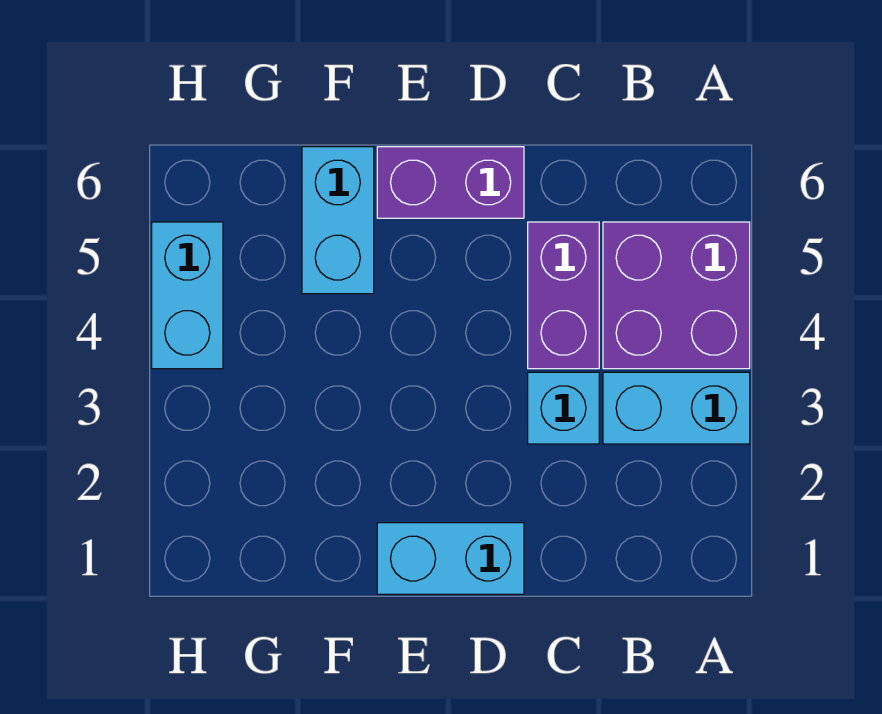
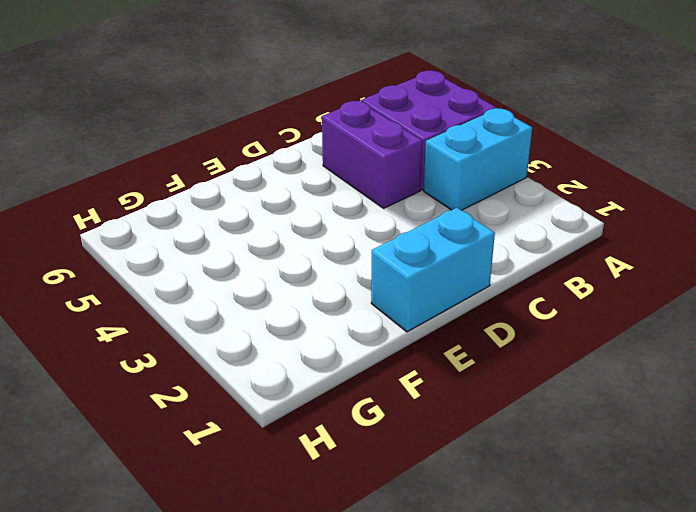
none -> cyan brick C3 level 1
none -> purple brick D6:E6 level 1

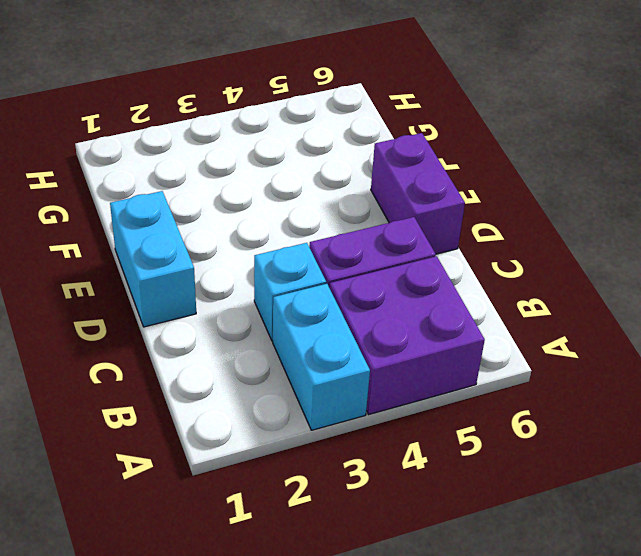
none -> cyan brick F5:F6 level 1
none -> cyan brick H4:H5 level 1

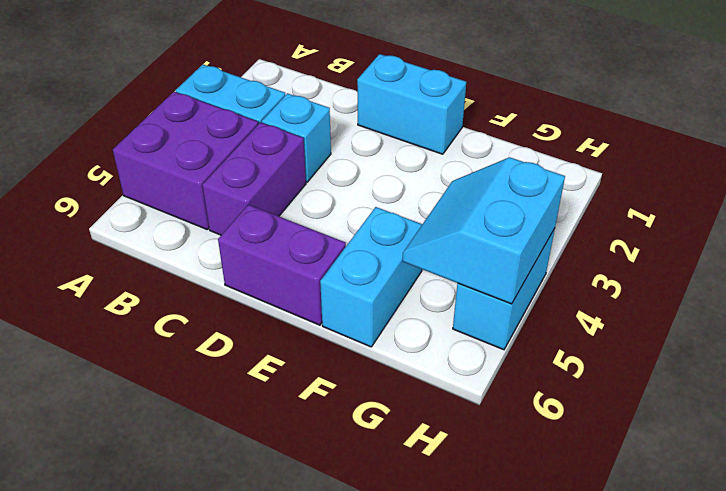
cyan slope G4:H5 level 2 top H -> none

